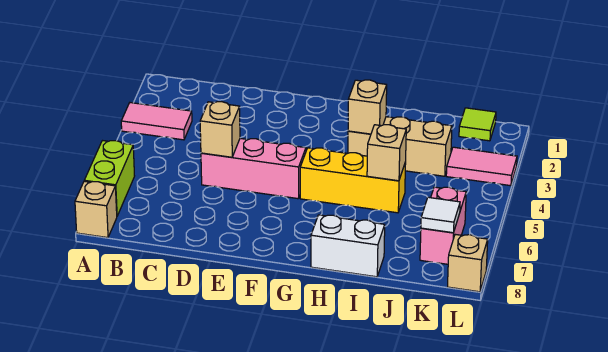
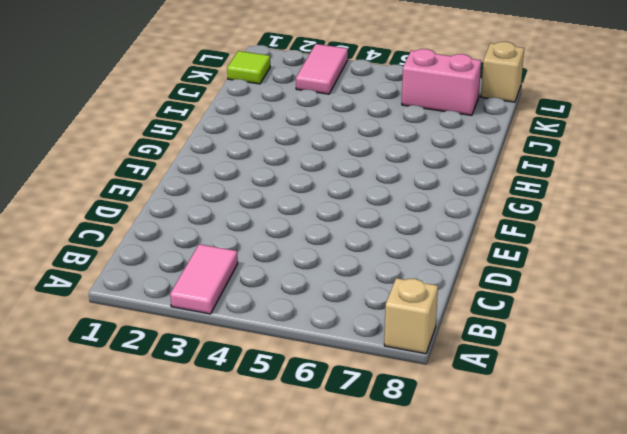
none -> lime brick A6:A7 level 1
none -> pink brick D5:F5 level 1
none -> yellow brick G5:I5 level 1

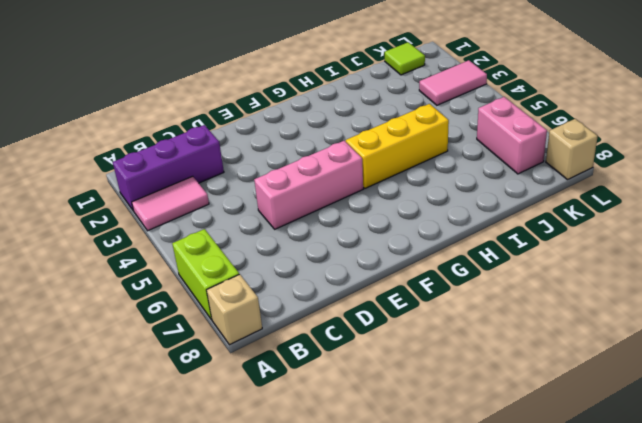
purple brick A2:C2 level 1 -> none
none -> tan brick H3:J3 level 1
none -> white brick H8:I8 level 1
none -> tan brick D5 level 2

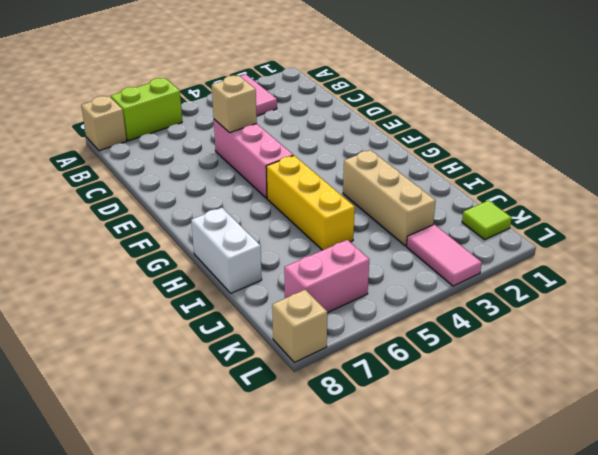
none -> tan brick H3 level 2
none -> tan brick I5 level 2
none -> white tile K7 level 2

